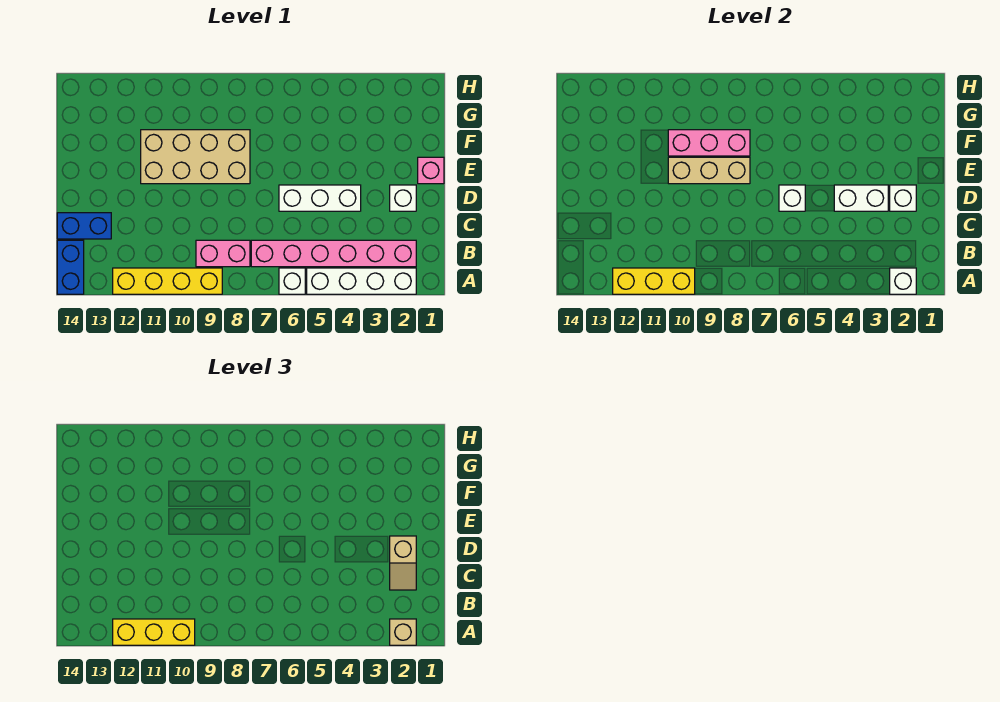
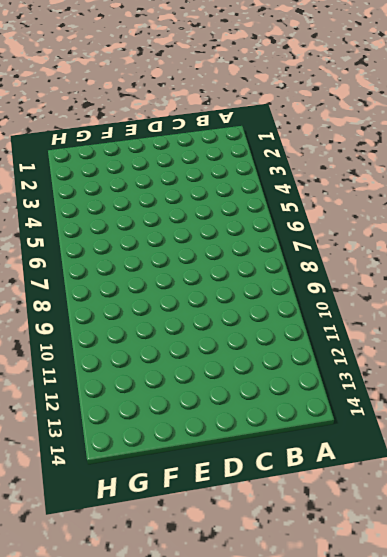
none -> white brick A2:A5 level 1
none -> white brick A6 level 1
none -> yellow brick A9:A12 level 1

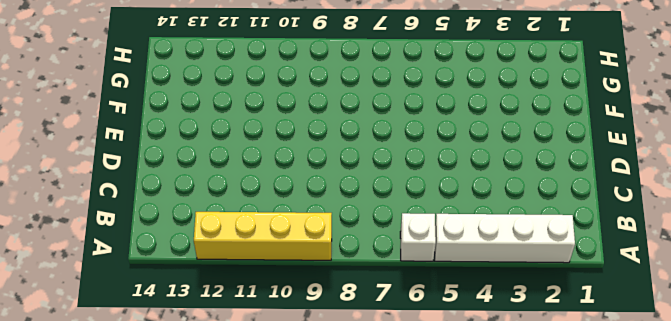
none -> blue brick A14:B14 level 1
none -> pink brick B2:B7 level 1
none -> pink brick B8:B9 level 1

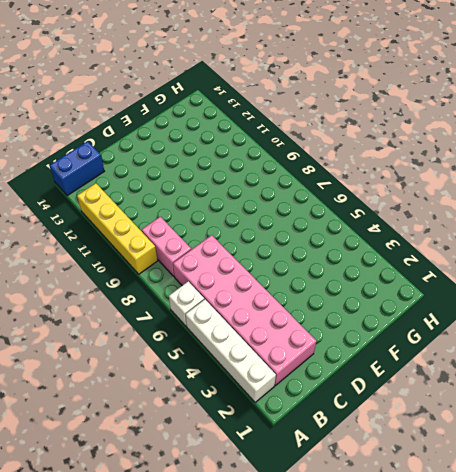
pink brick B2:C7 level 1 -> pink brick B2:B7 level 1
none -> blue brick C13:C14 level 1
none -> white brick D2 level 1
none -> white brick D4:D6 level 1

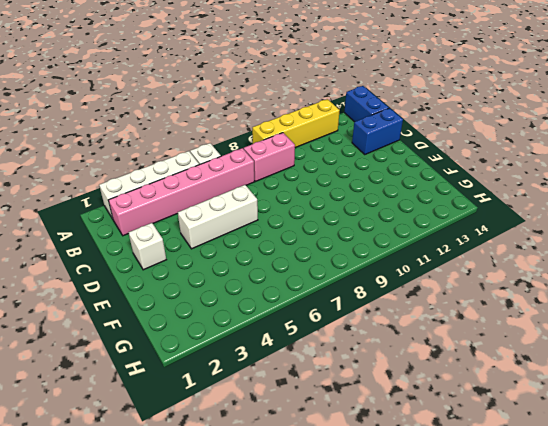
none -> pink brick E1 level 1
none -> tan brick E8:F11 level 1
none -> white brick A2 level 2

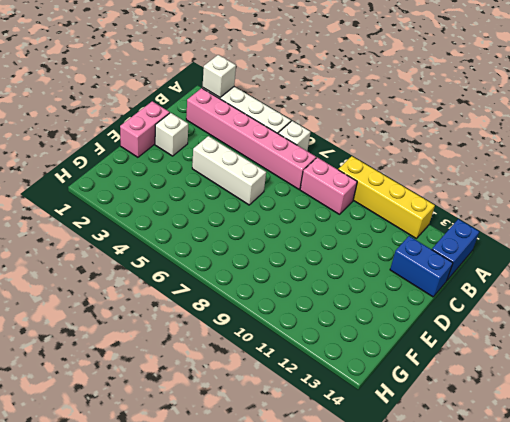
pink brick D1:E1 level 1 -> pink brick E1 level 1
none -> tan brick E8:F11 level 1
none -> yellow brick A10:A12 level 2
none -> white brick D2 level 2

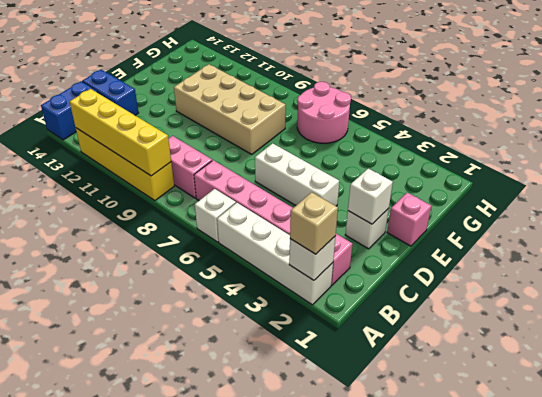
yellow brick A9:A12 level 2 -> yellow brick A10:A12 level 2
pink round brick G6:H7 level 1 -> none
none -> white brick D3:D4 level 2
none -> white brick D6 level 2
none -> tan brick E8:E10 level 2

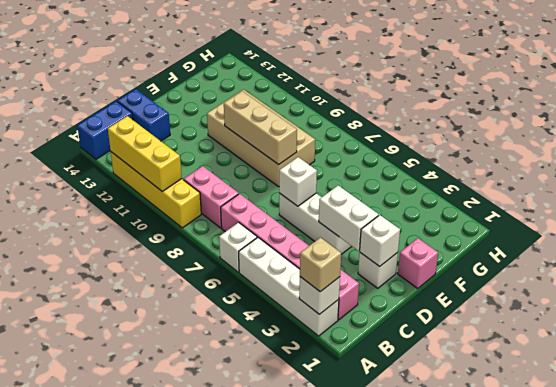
none -> pink brick F8:F10 level 2
none -> yellow brick A10:A12 level 3
none -> tan slope C2:D2 level 3 top D

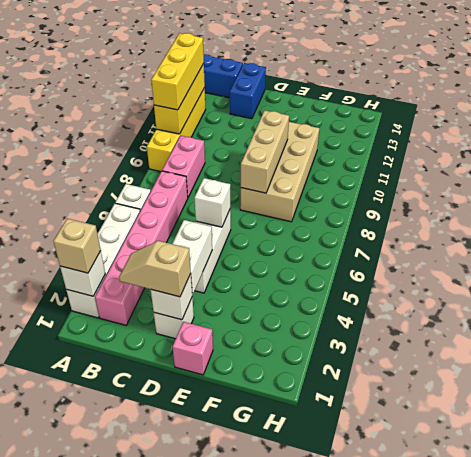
none -> pink brick F8:F10 level 2

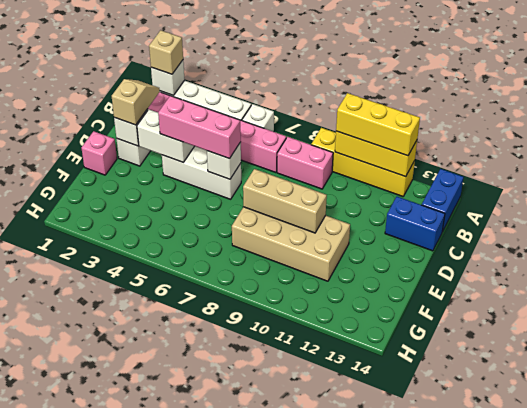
pink brick D4:D6 level 3 -> pink brick F8:F10 level 2

